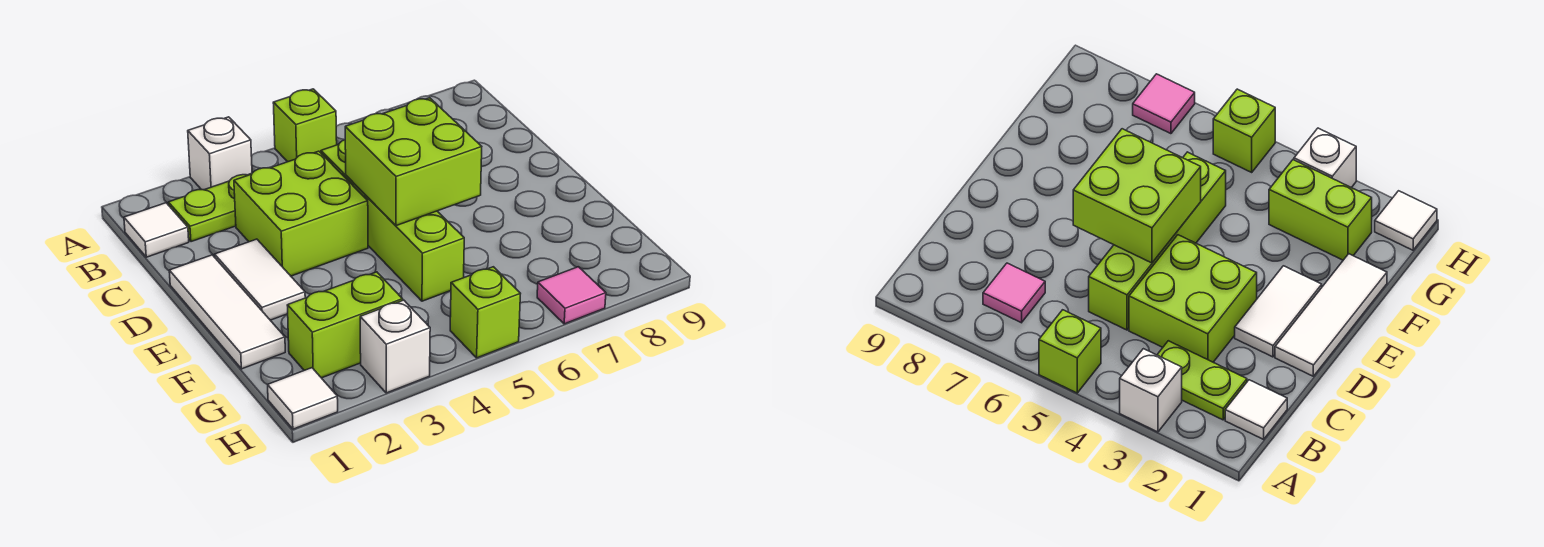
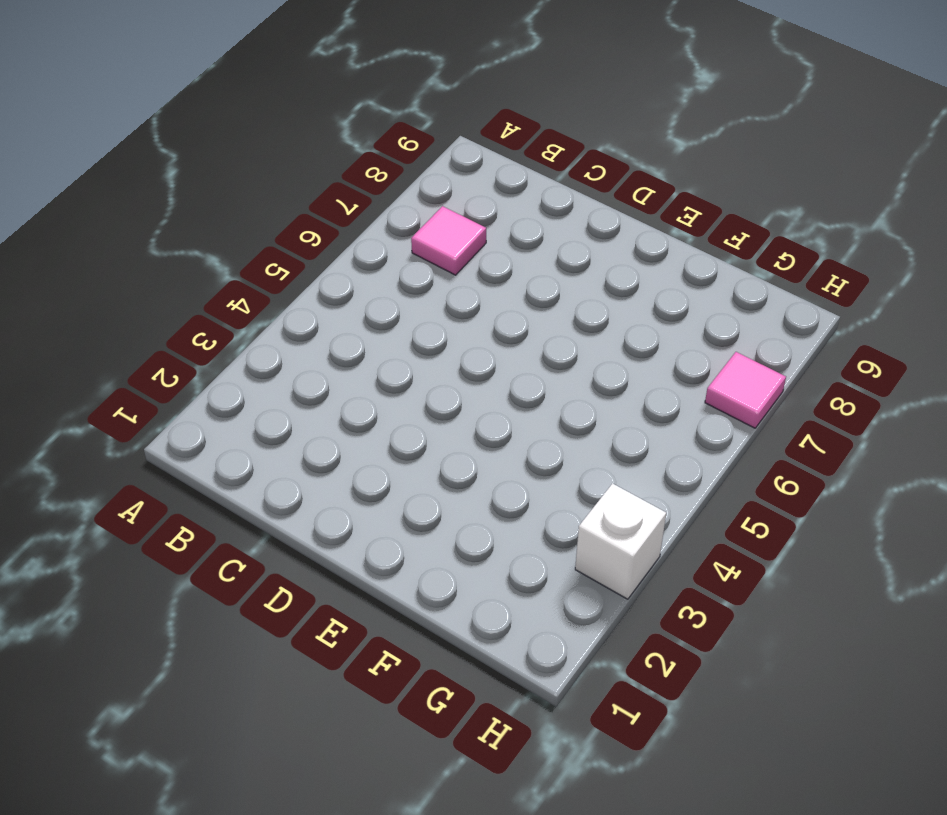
none -> white brick A3 level 1
none -> lime brick A5 level 1
none -> white tile B1 level 1

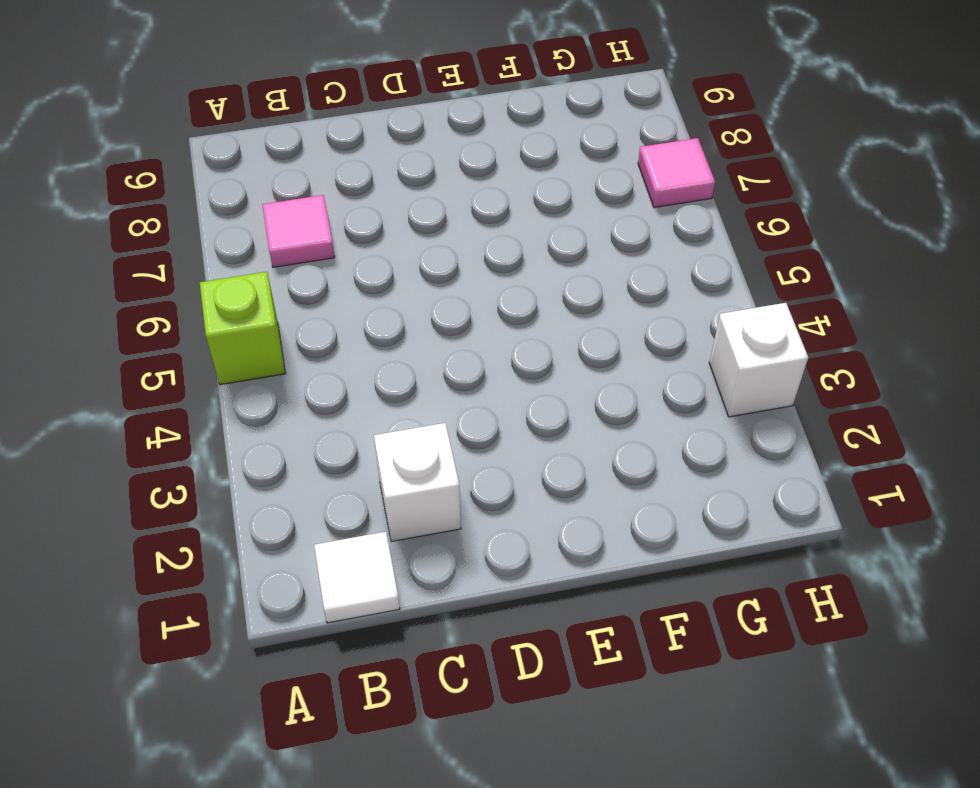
white brick C2 level 1 -> white brick A3 level 1
none -> lime plate B2:B3 level 1
none -> lime brick C3:D4 level 1
none -> lime brick C5:F5 level 1

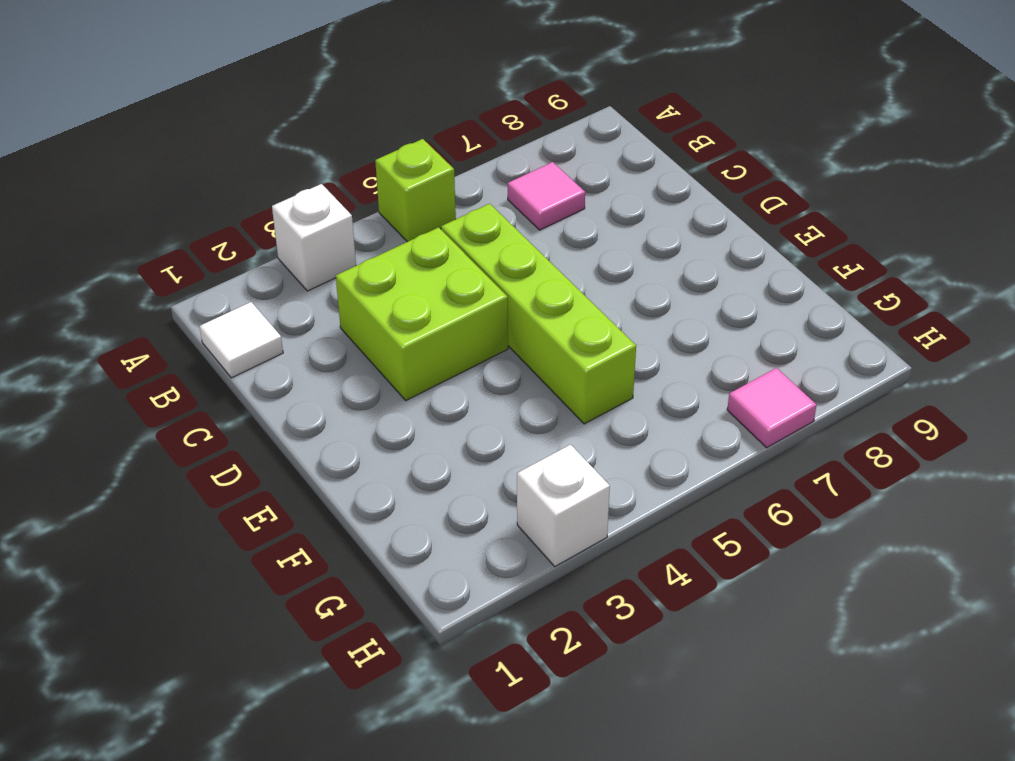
none -> lime plate B2:B3 level 1
none -> white tile D1:F1 level 1
none -> white tile D2:E2 level 1

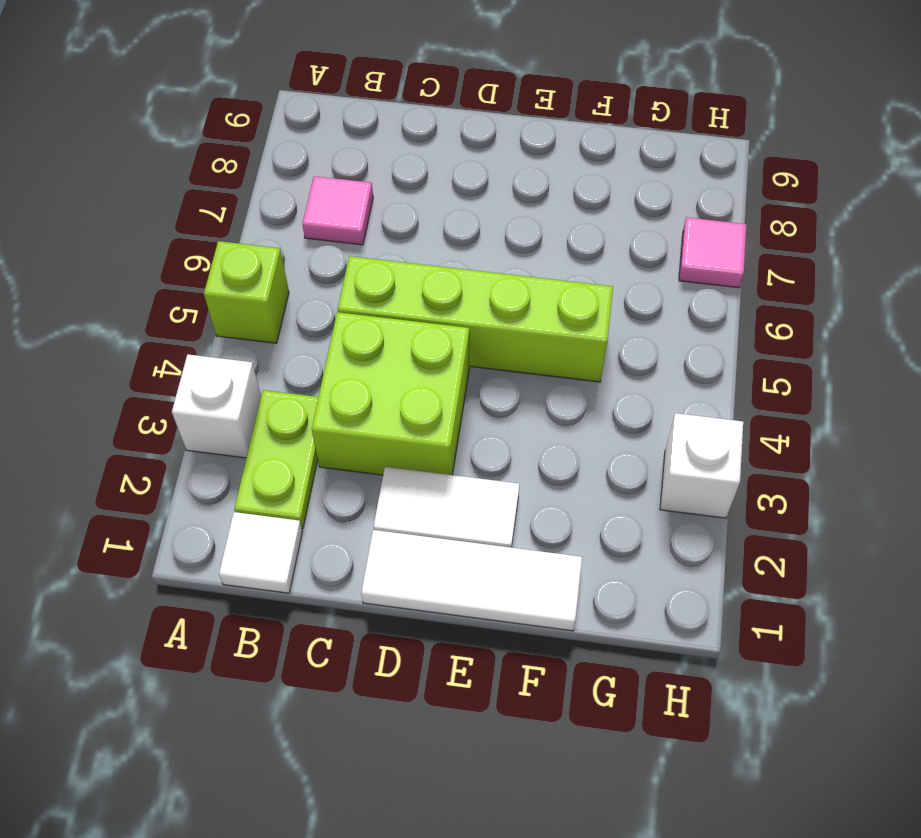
none -> lime brick G2:G3 level 1
none -> white tile H1 level 1
none -> lime brick H5 level 1

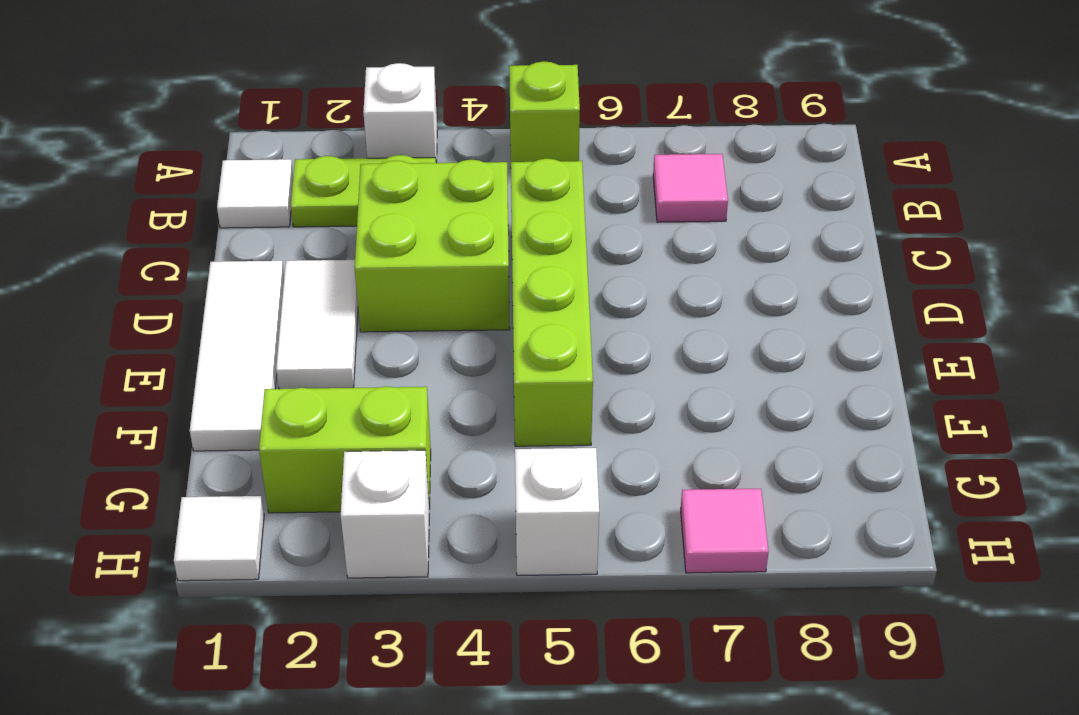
white brick H5 level 1 -> lime brick H5 level 1
none -> lime brick D5:E6 level 2

